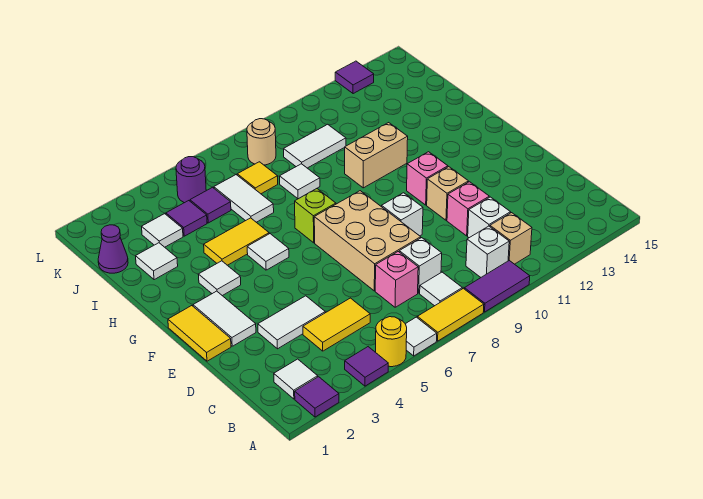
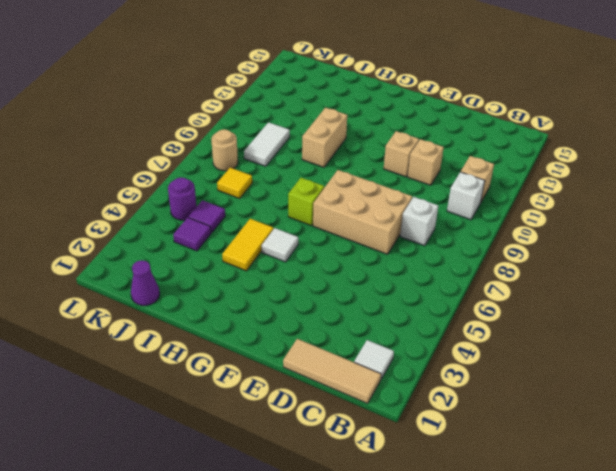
tan tile B1:D1 level 1 -> none
tan brick D11 level 1 -> pink brick D11 level 1
none -> purple tile A2 level 1
none -> purple tile A4 level 1
none -> yellow round brick A5 level 1
none -> white tile A6 level 1

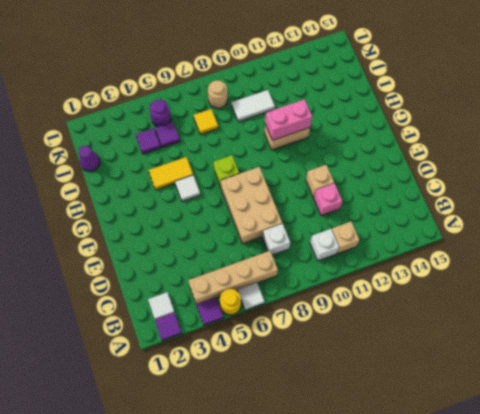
tan brick B4:B7 level 1 -> none
pink brick H10:H11 level 2 -> none
none -> yellow tile A7:A8 level 1
none -> purple tile A9:A10 level 1
none -> white tile B8 level 1
none -> yellow tile C4:C5 level 1

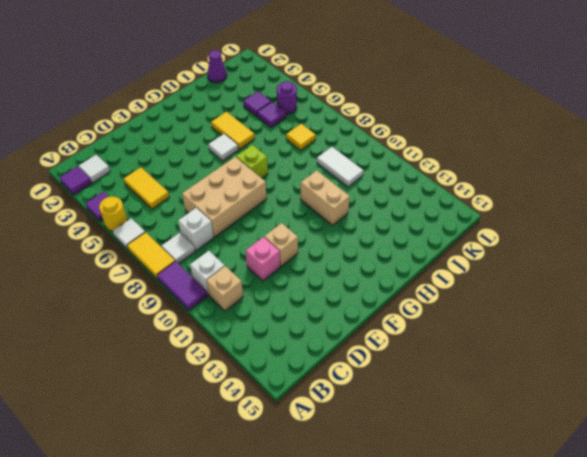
none -> pink brick C7 level 1
none -> white brick C11 level 1
none -> white tile D3:D4 level 1
none -> yellow tile E1:F1 level 1

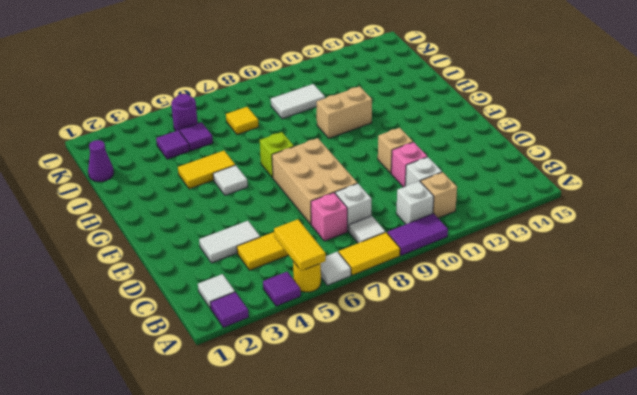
yellow tile A5:B5 level 2 -> yellow tile E1:F1 level 1
none -> white tile E2:F2 level 1
none -> white brick E9 level 1
none -> pink brick F11 level 1
none -> white tile G3 level 1

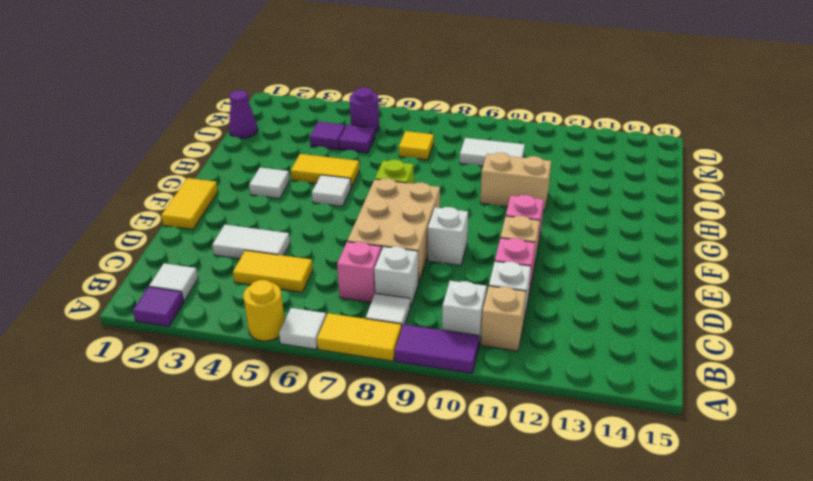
none -> purple tile A4 level 1
none -> white tile E2:F2 level 1
none -> white tile I2 level 1
none -> white tile I6:J6 level 1

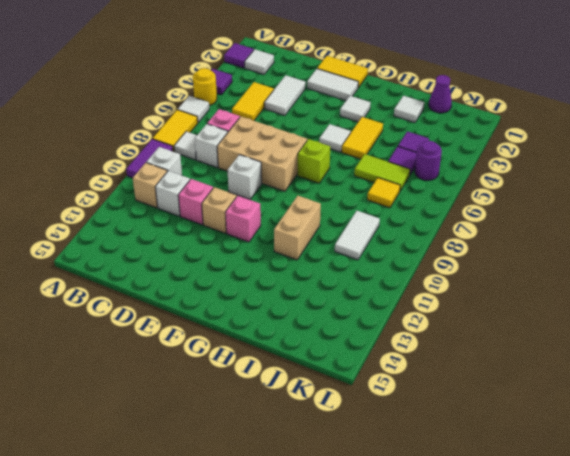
lime tile I6:J6 level 1 -> white tile I6:J6 level 1
none -> white tile I8 level 1
none -> white tile J3 level 1
none -> tan round brick K8 level 1
none -> purple tile L13 level 1

